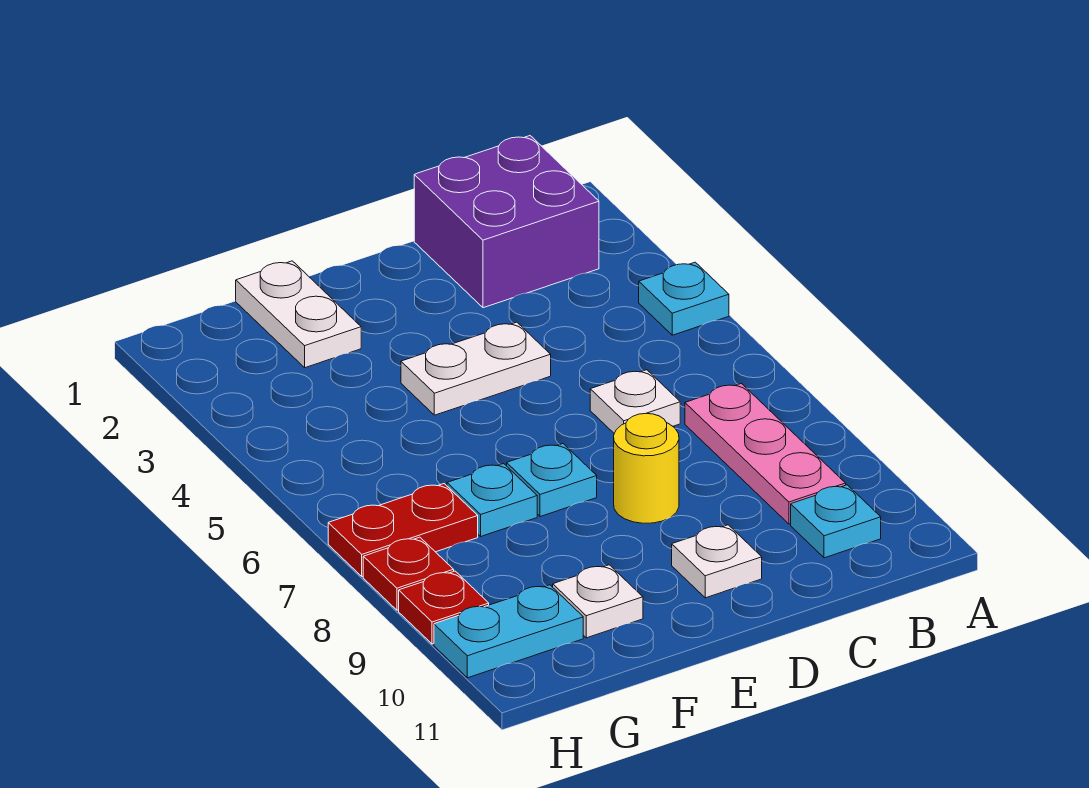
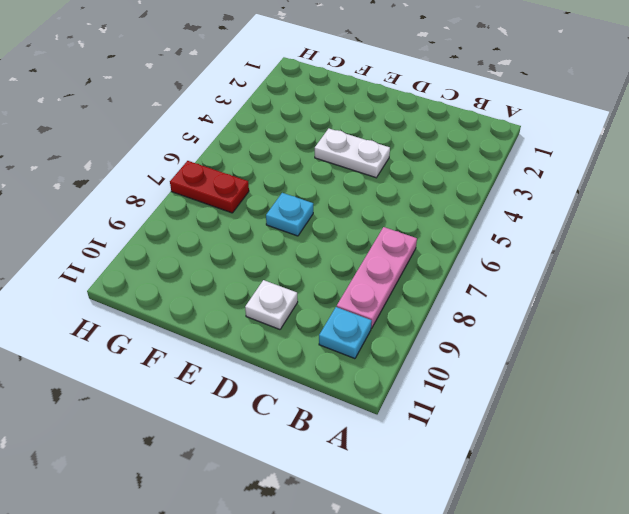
none -> cyan plate A4 level 1
none -> purple brick B1:C2 level 1
none -> white plate C6 level 1

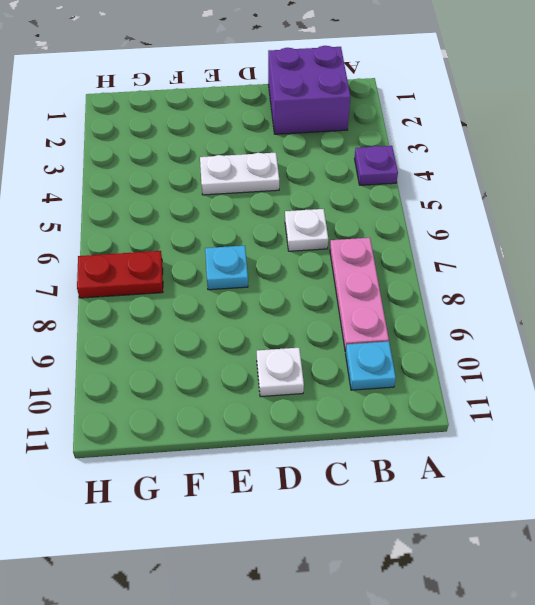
purple plate A4 level 1 -> cyan plate A4 level 1
none -> yellow round brick D8 level 1
none -> white plate F1:F2 level 1
none -> cyan plate F7 level 1

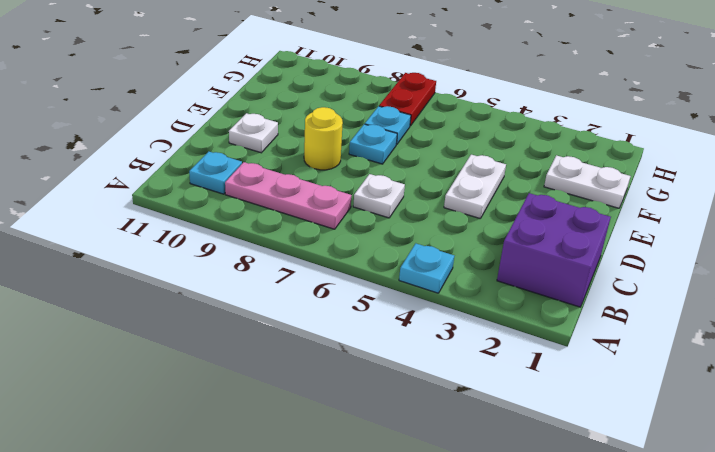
none -> white plate F10 level 1
none -> cyan plate G10:H10 level 1
none -> red plate H8 level 1

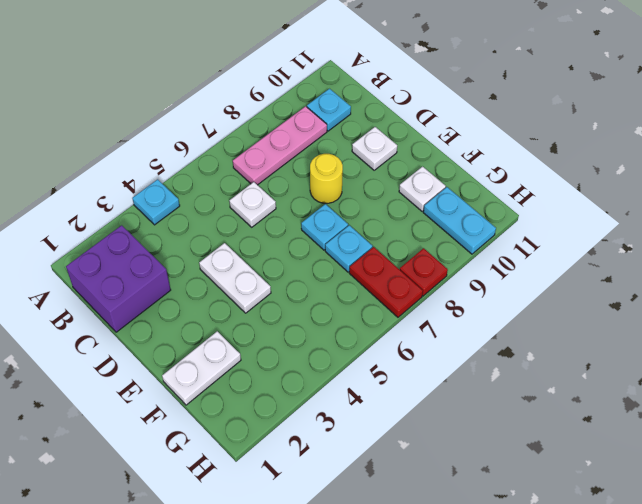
none -> red plate H9 level 1

